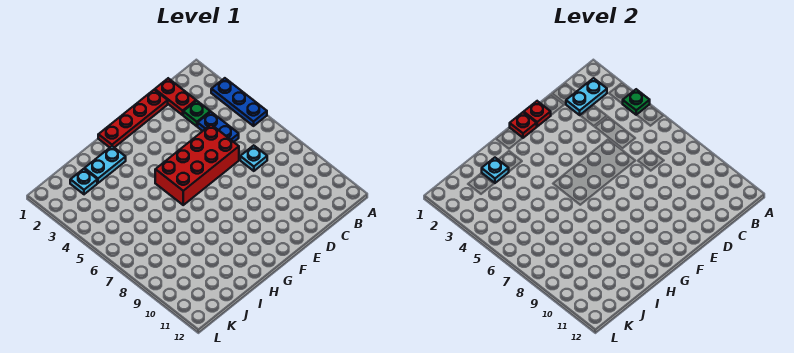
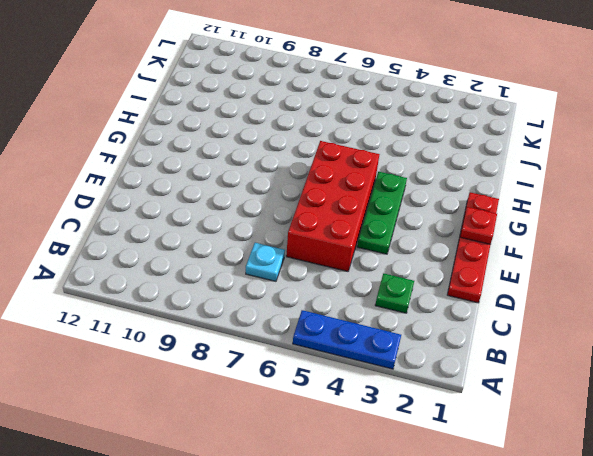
green plate E4:G4 level 1 -> none
none -> red plate C1:C2 level 1
none -> blue plate C4:C5 level 1
none -> cyan plate H2:I2 level 1

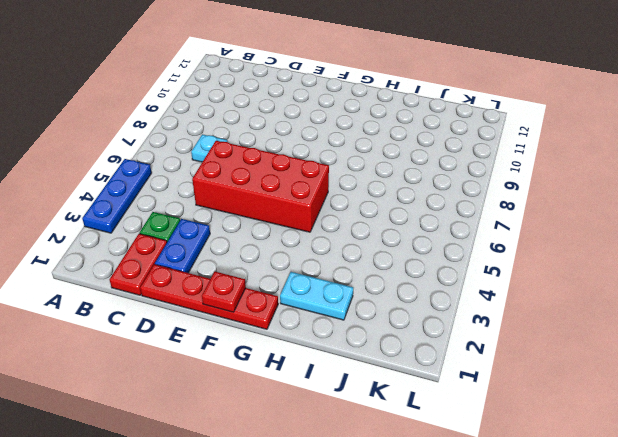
blue plate D2:D3 level 1 -> blue plate C4:C5 level 1
none -> cyan plate J2 level 1
none -> green plate A4 level 2
none -> cyan plate B2:C2 level 2

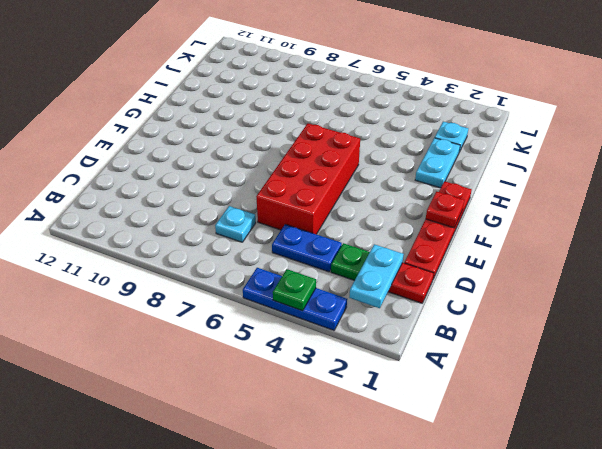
none -> red plate E1 level 2
none -> cyan plate I2 level 2

